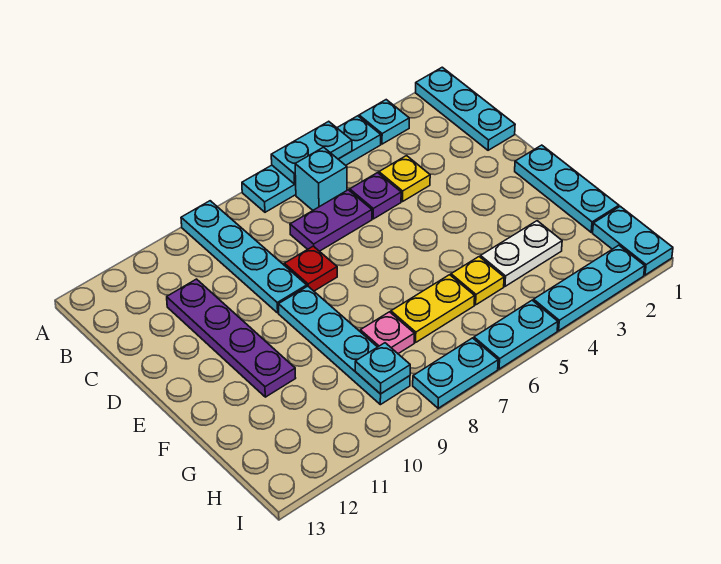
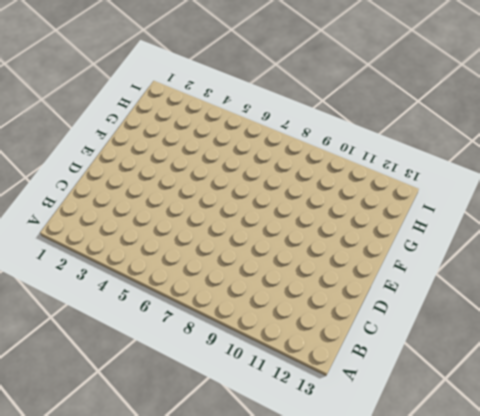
none -> cyan plate A1:C1 level 1
none -> cyan plate A3 level 1
none -> cyan plate A4:A7 level 1

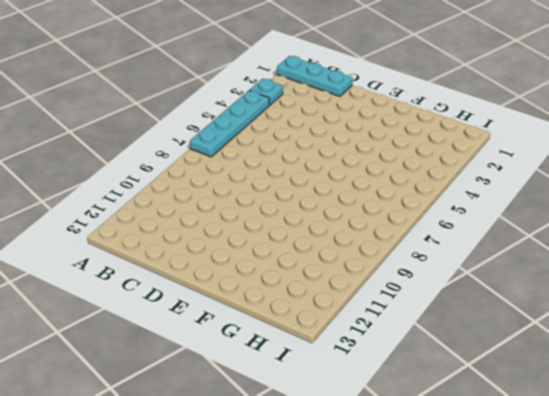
none -> cyan plate A9:D9 level 1
none -> cyan brick B6 level 1
none -> yellow plate C4 level 1

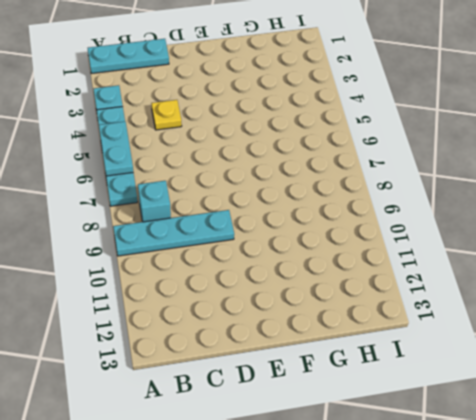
cyan brick B8 level 1 -> cyan brick B6 level 1
none -> purple plate C5 level 1
none -> purple plate C6:C7 level 1
none -> purple plate C11:F11 level 1

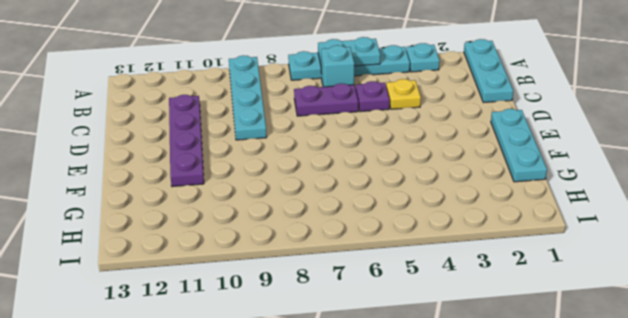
none -> red plate D8 level 1
none -> cyan plate E9:H9 level 1
none -> white plate G3:G4 level 1

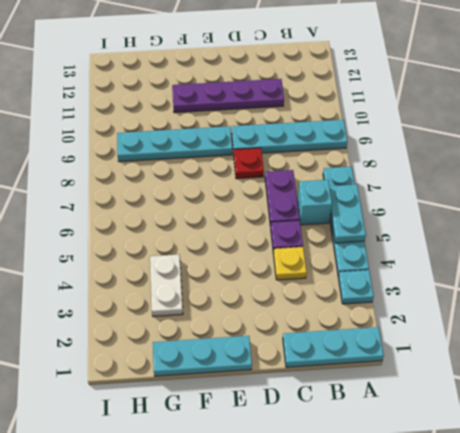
none -> yellow plate G5 level 1
none -> yellow plate G6:G7 level 1
none -> pink plate G8 level 1

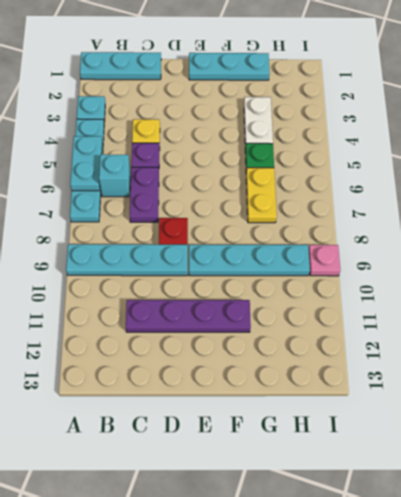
green plate G5 level 1 -> yellow plate G5 level 1
pink plate I9 level 1 -> pink plate G8 level 1
none -> cyan plate H1:I1 level 1
none -> cyan plate I2:I4 level 1
none -> cyan plate I5:I6 level 1

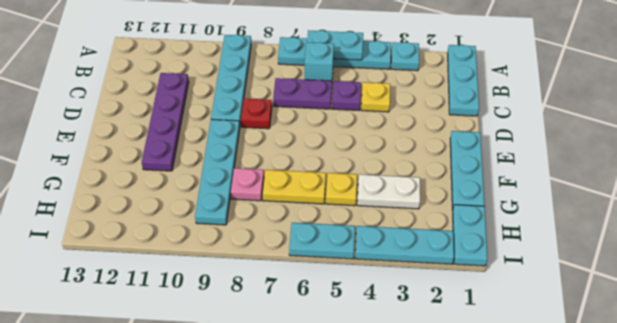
none -> cyan plate I7:I8 level 1
none -> cyan plate H9 level 2

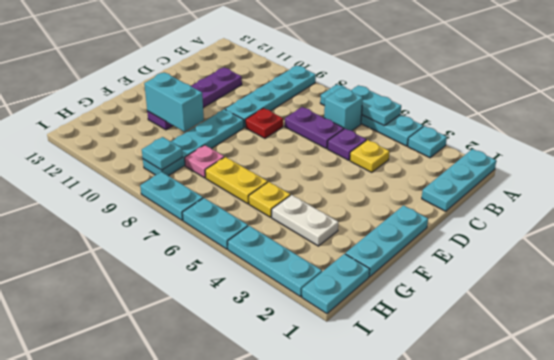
cyan brick F10:F11 level 2 -> none

